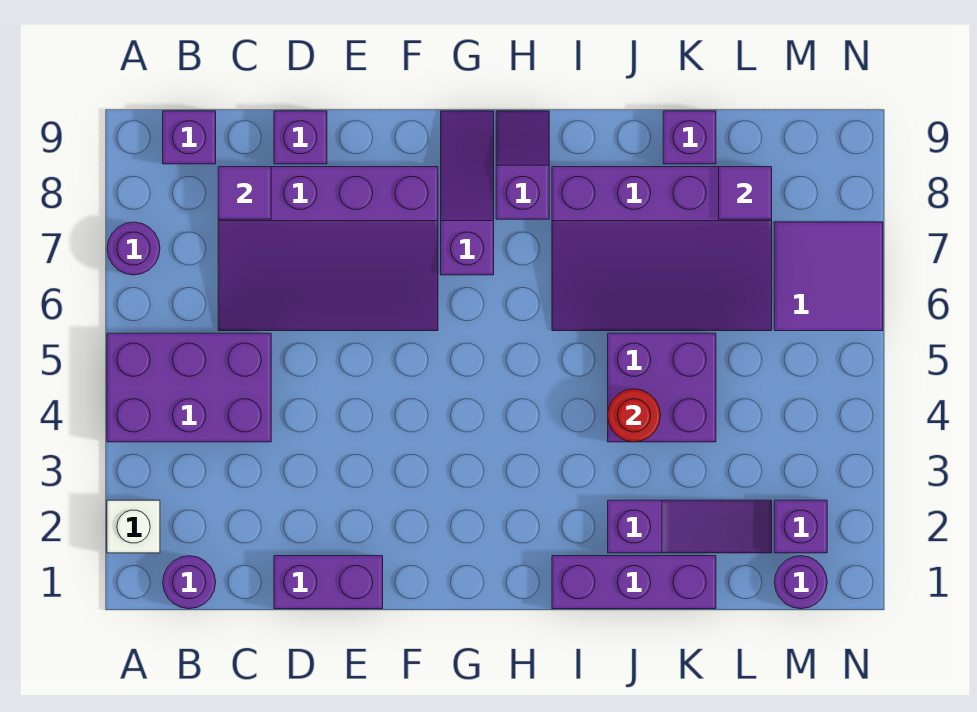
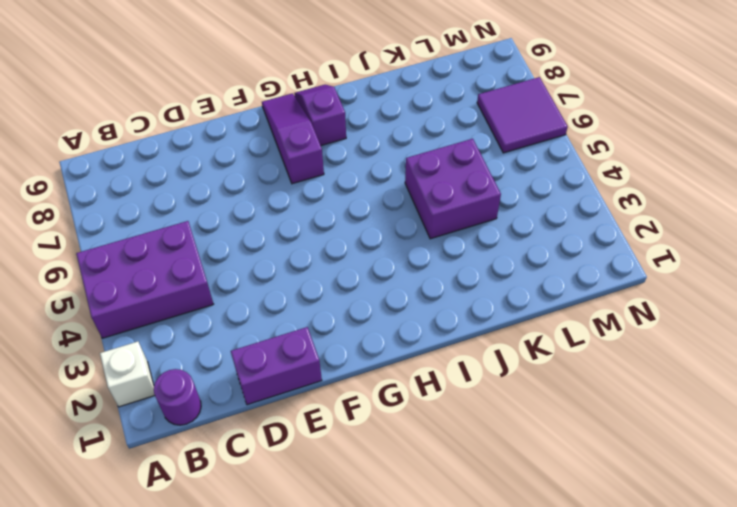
none -> purple round brick A7 level 1
none -> purple brick B9 level 1
none -> purple slope C6:F8 level 1 top 8

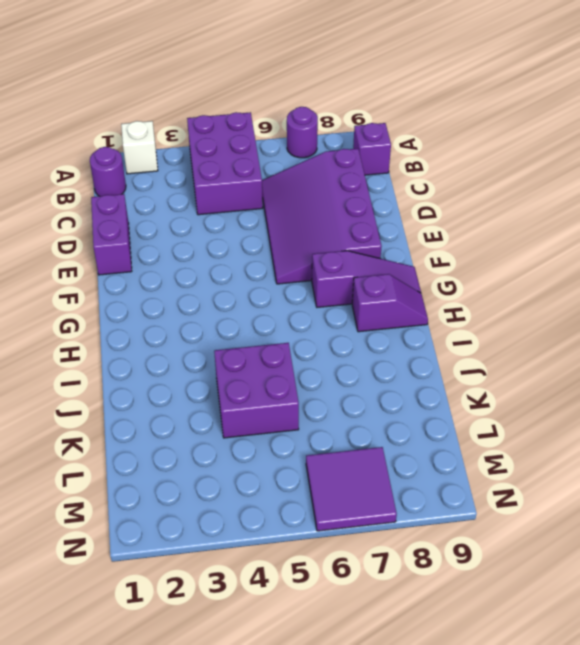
none -> purple brick D9 level 1
none -> purple brick I1:K1 level 1
none -> purple slope I6:L8 level 1 top 8

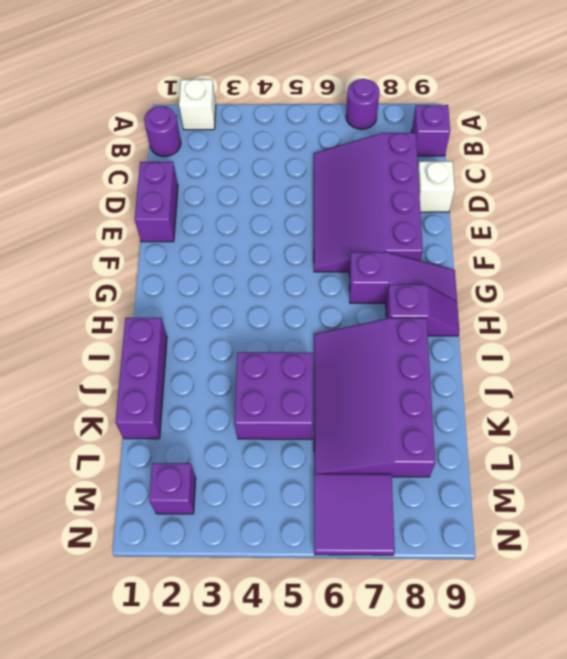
white brick D9 level 1 -> purple brick D9 level 1
none -> purple brick A4:C5 level 1
none -> purple slope J2:L2 level 1 top J
none -> purple brick K9 level 1

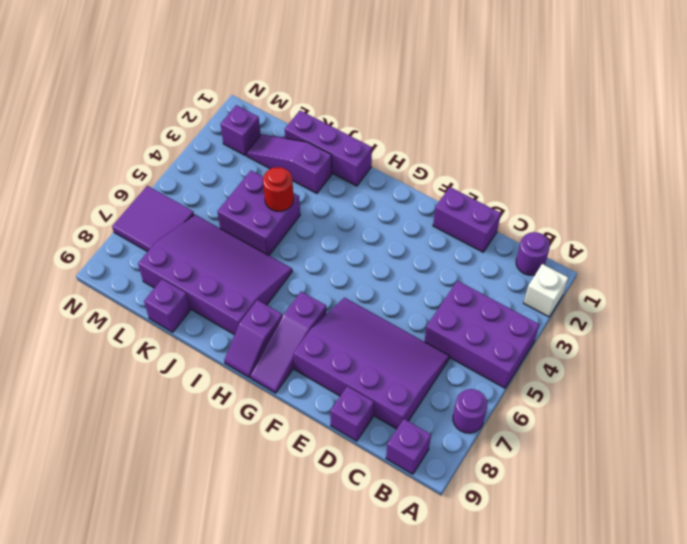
none -> purple round brick M1 level 1
none -> purple tile C8 level 2
none -> purple tile L8 level 2

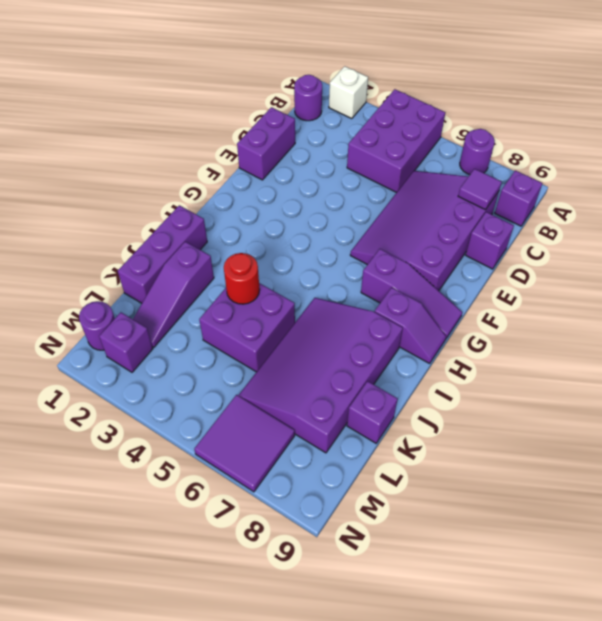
none -> purple tile L8 level 2

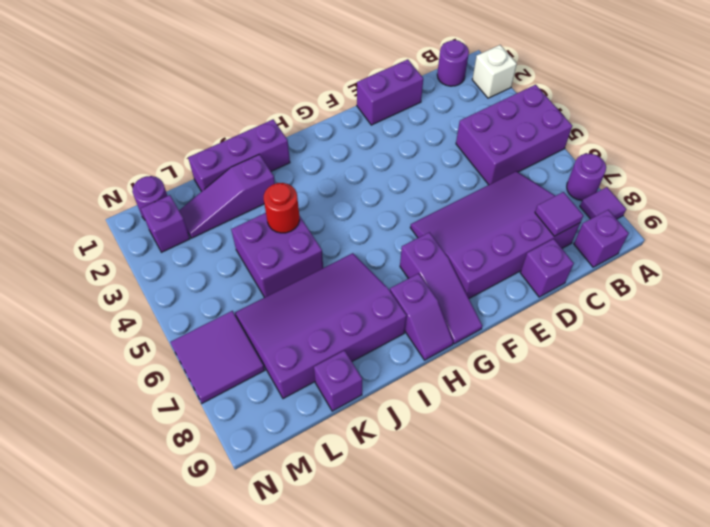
purple tile A8 level 1 -> purple tile L8 level 2

